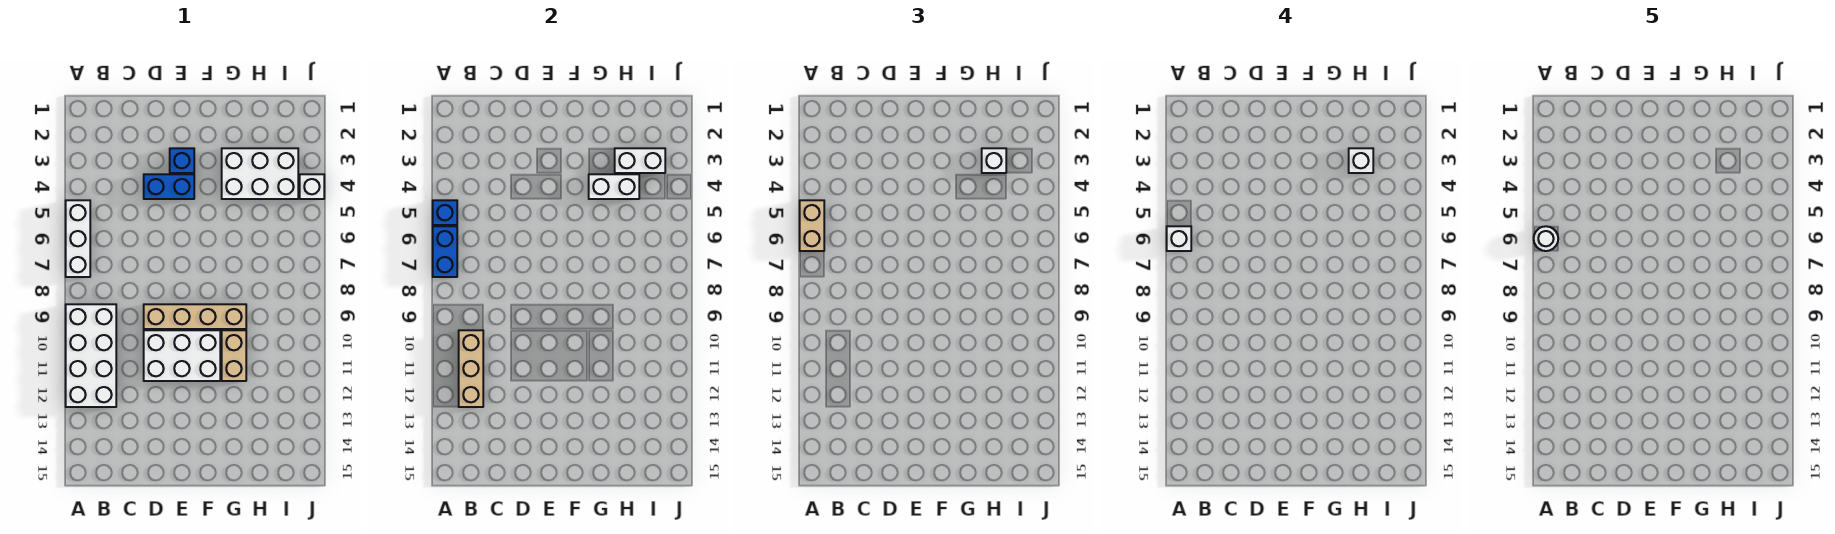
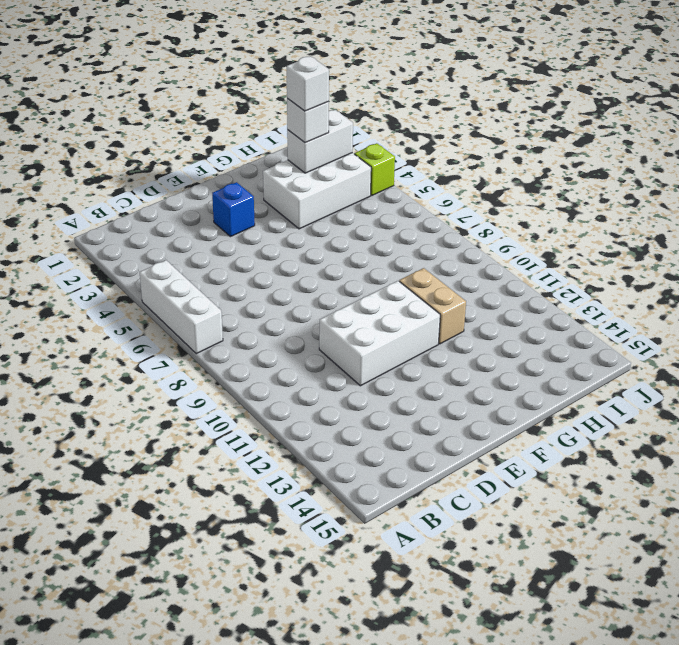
lime brick J4 level 1 -> white brick J4 level 1
none -> white brick A9:B12 level 1
none -> blue brick D4:E4 level 1
none -> tan brick D9:G9 level 1

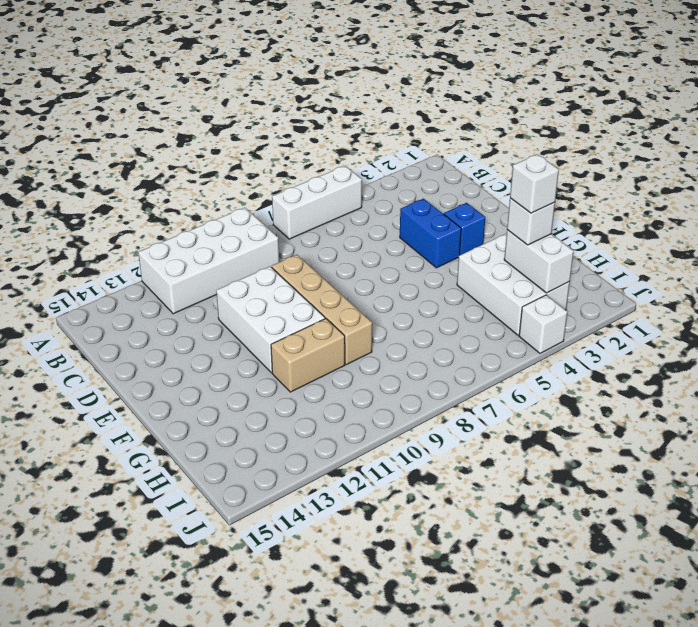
none -> blue brick A5 level 2
none -> blue brick A6:A7 level 2
none -> tan brick B10:B12 level 2

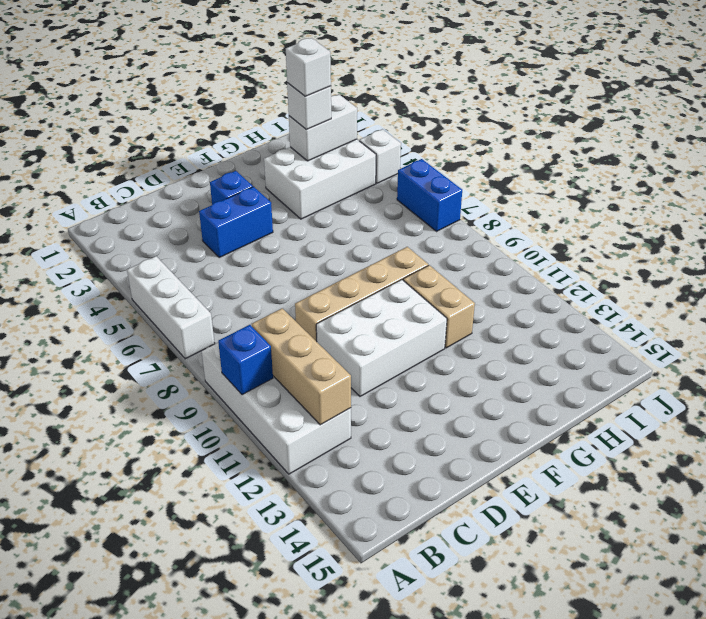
blue brick A10 level 2 -> blue brick A5 level 2
blue brick J6:J7 level 1 -> blue brick A6:A7 level 2
none -> white brick G4:H4 level 2
none -> tan brick A5:A6 level 3
none -> white brick A6 level 4

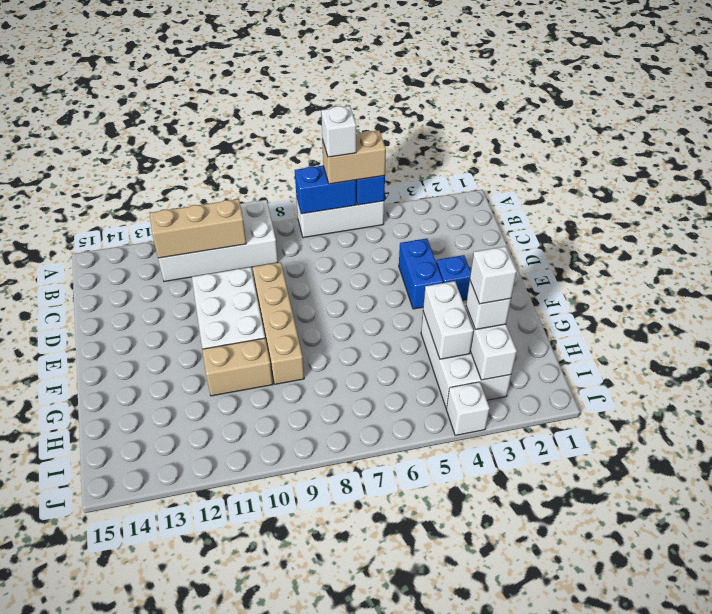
none -> white round brick A6 level 5

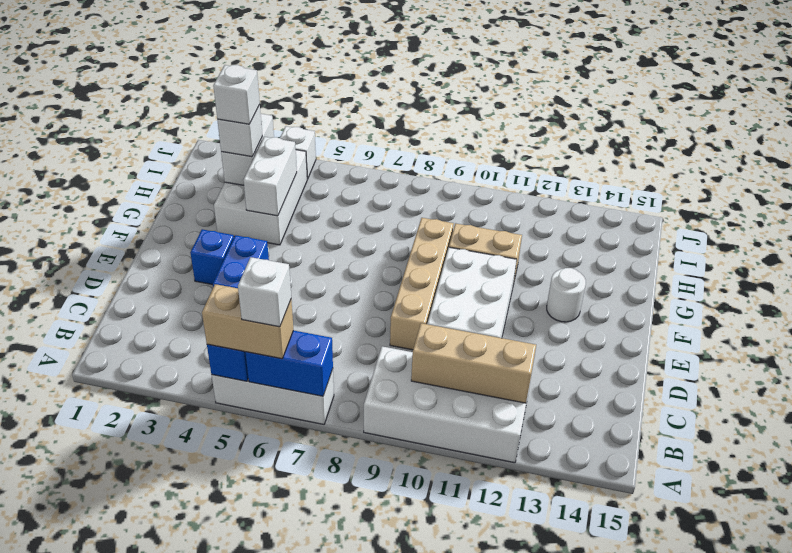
white round brick F13 level 1 -> white round brick A6 level 5

